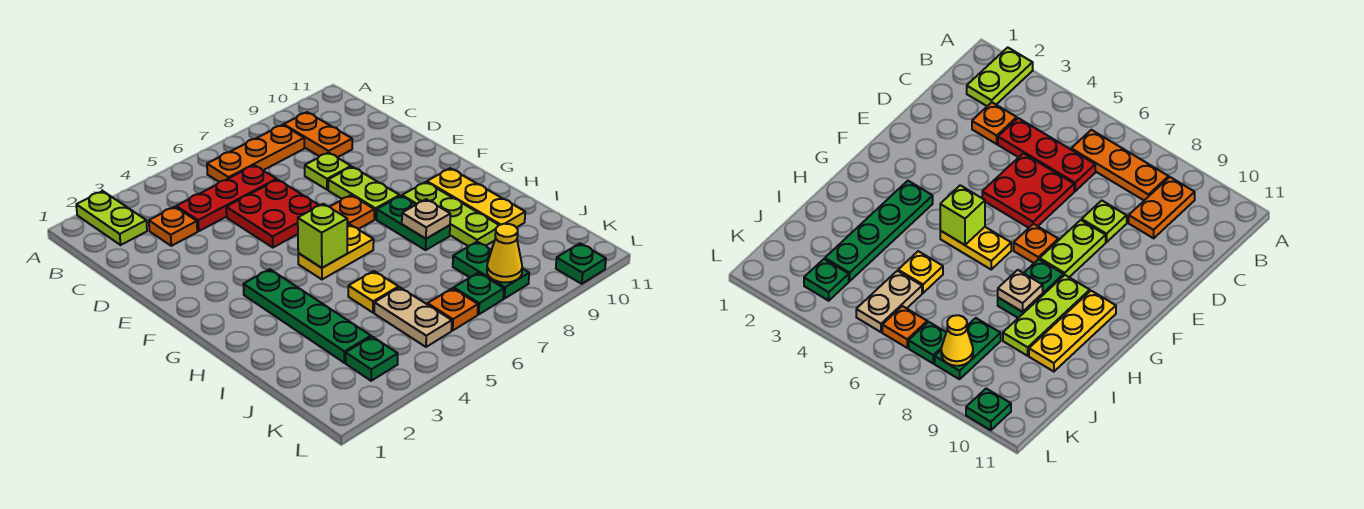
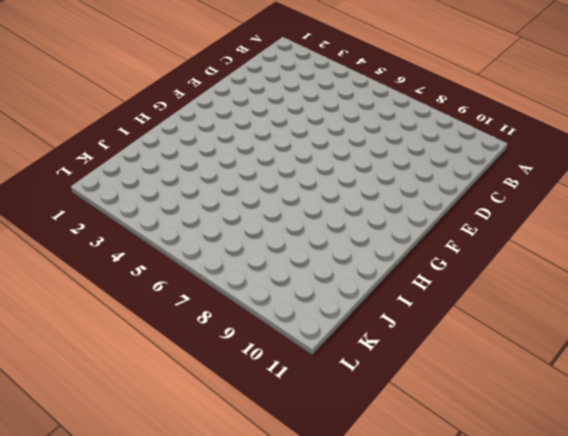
none -> lime plate A2:B2 level 1
none -> orange plate B6:B8 level 1
none -> orange plate B9:C9 level 1

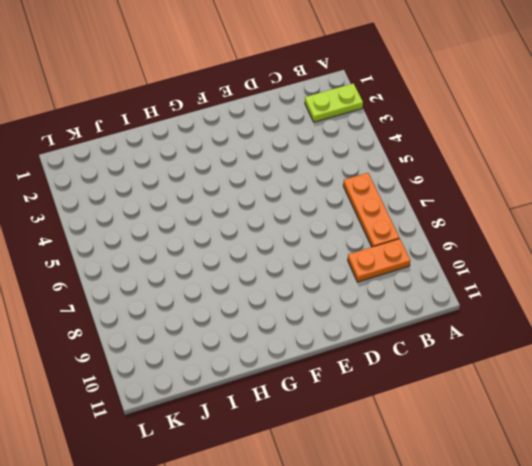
none -> orange plate C3 level 1
none -> red plate C4:C6 level 1
none -> red plate D5:E6 level 1

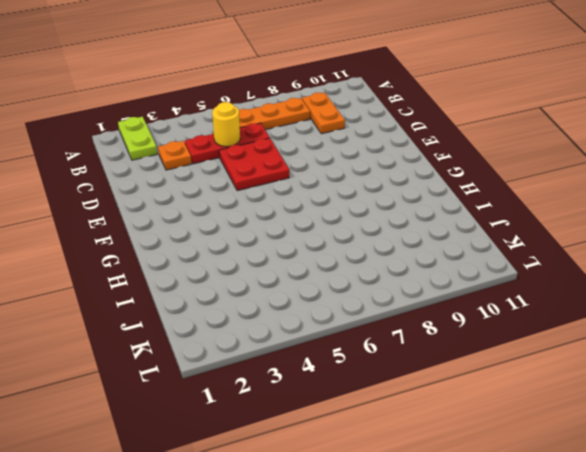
yellow round brick C5 level 2 -> none
none -> lime plate D8 level 1
none -> lime plate E8:F8 level 1
none -> orange plate F7 level 1

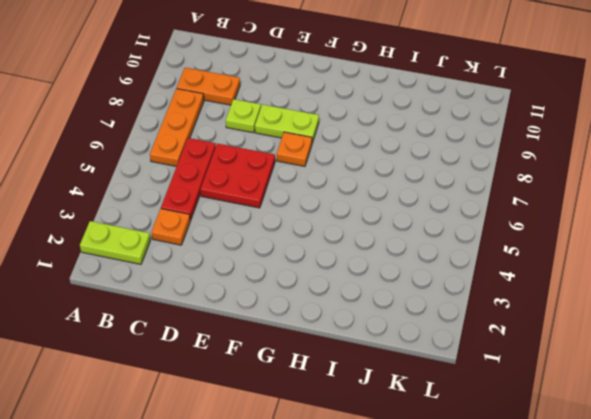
none -> green plate G3:J3 level 1
none -> yellow plate G5:G6 level 1
none -> green plate G8:H8 level 1

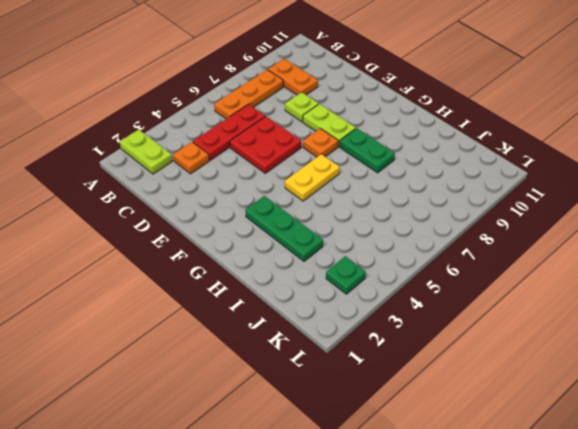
green plate G3:I3 level 1 -> green plate G3:J3 level 1
none -> lime plate G9:I9 level 1
none -> yellow plate G10:I10 level 1
none -> yellow plate I5 level 1

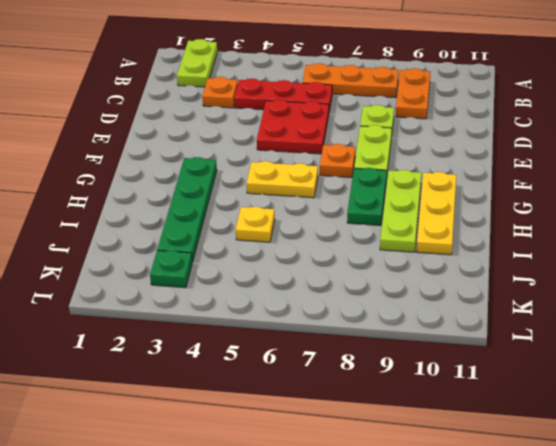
none -> tan plate J5:K5 level 1
none -> green plate J8:K8 level 1
none -> orange plate K6 level 1

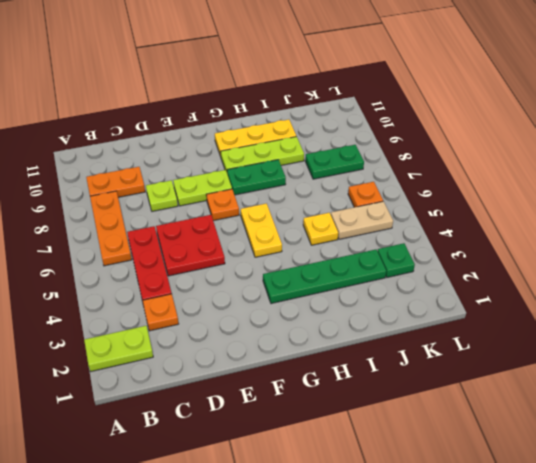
none -> green plate K7 level 1
none -> green plate L10 level 1
none -> lime brick G5 level 2

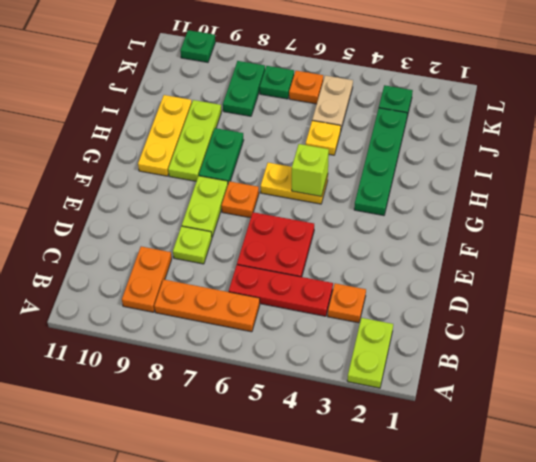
none -> tan plate H8 level 2
none -> yellow cone K8 level 2

